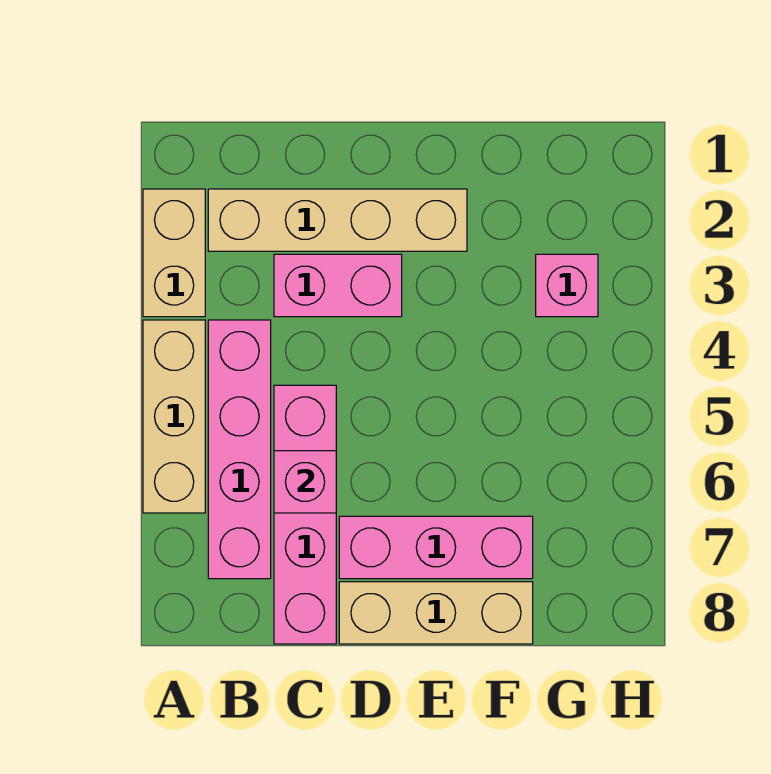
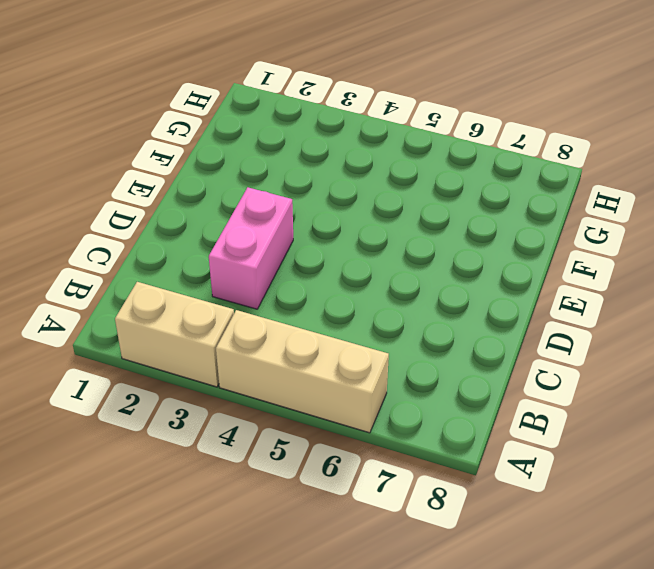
none -> tan brick B2:E2 level 1
none -> pink brick B4:B7 level 1

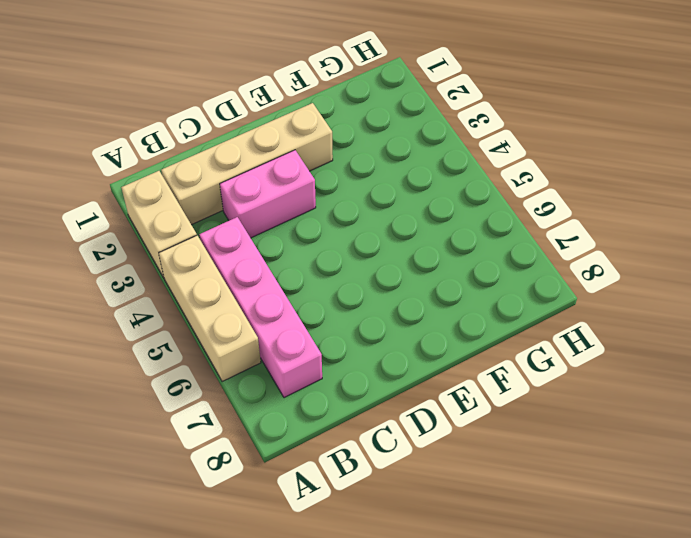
none -> pink brick C5:C8 level 1
none -> pink brick D7:F7 level 1

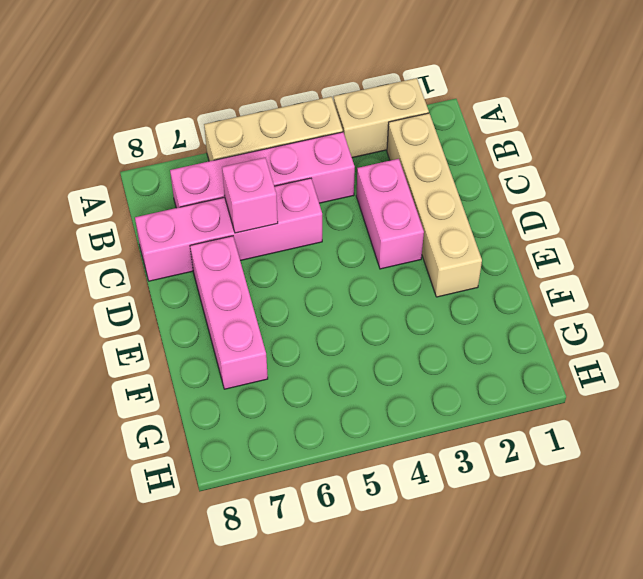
none -> tan brick D8:F8 level 1
none -> pink brick G3 level 1

